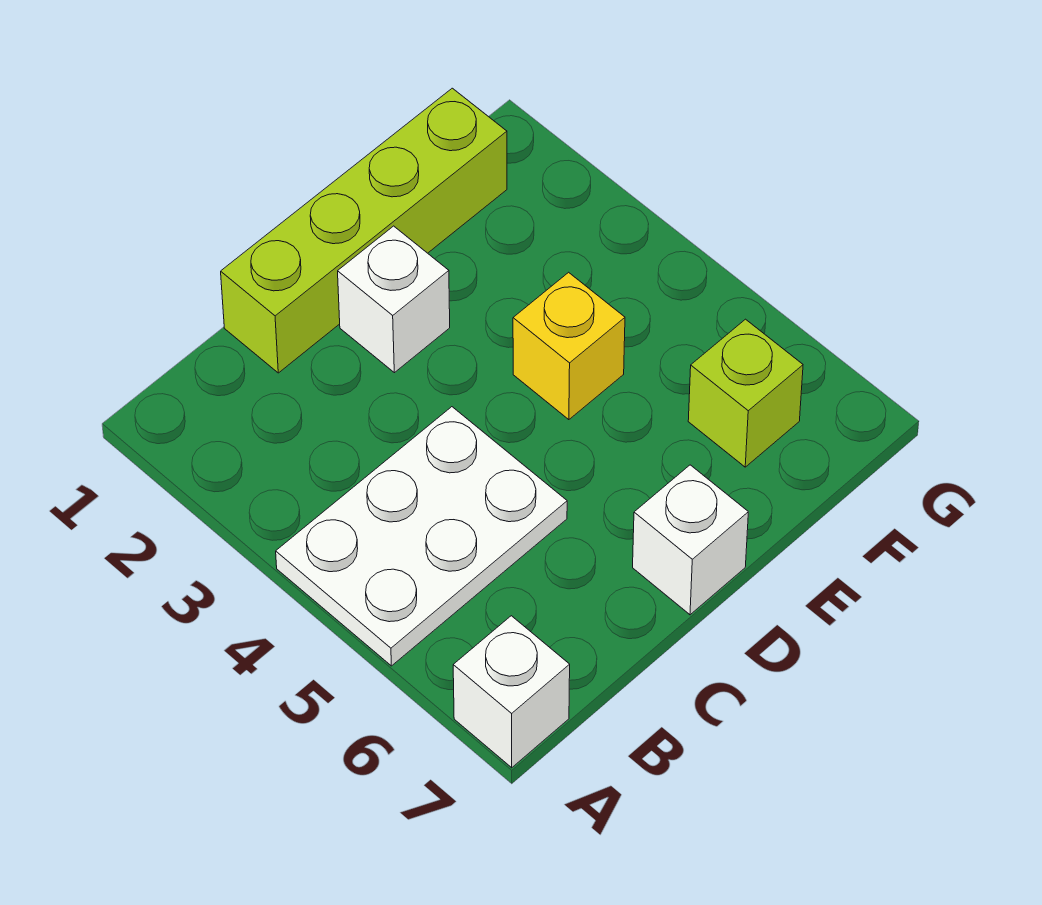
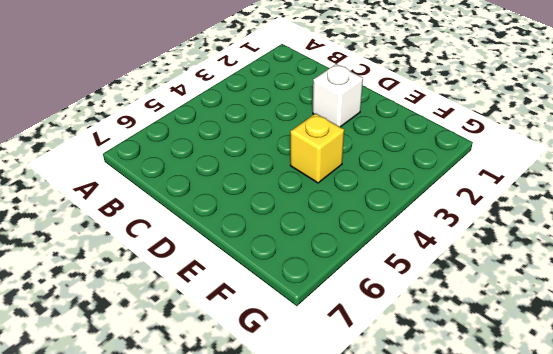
none -> white plate A4:C5 level 1
none -> white brick A7 level 1

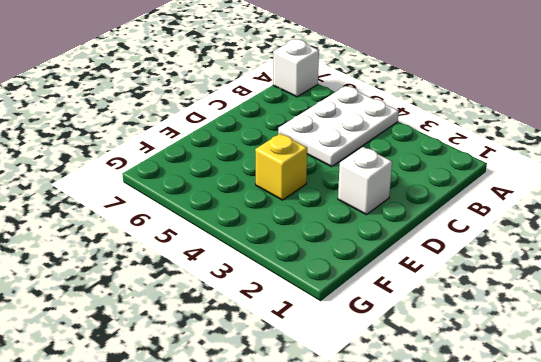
none -> lime brick C1:F1 level 1
none -> white brick D7 level 1

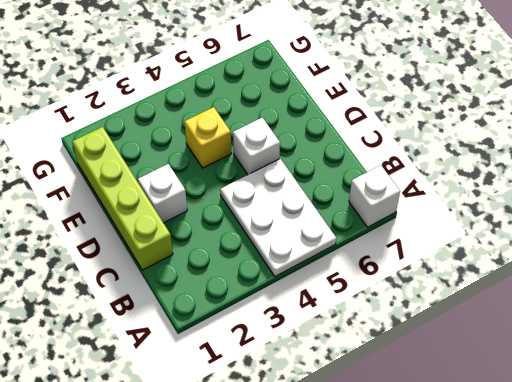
white brick D5 level 1 -> white brick D7 level 1
none -> lime brick F6 level 1

